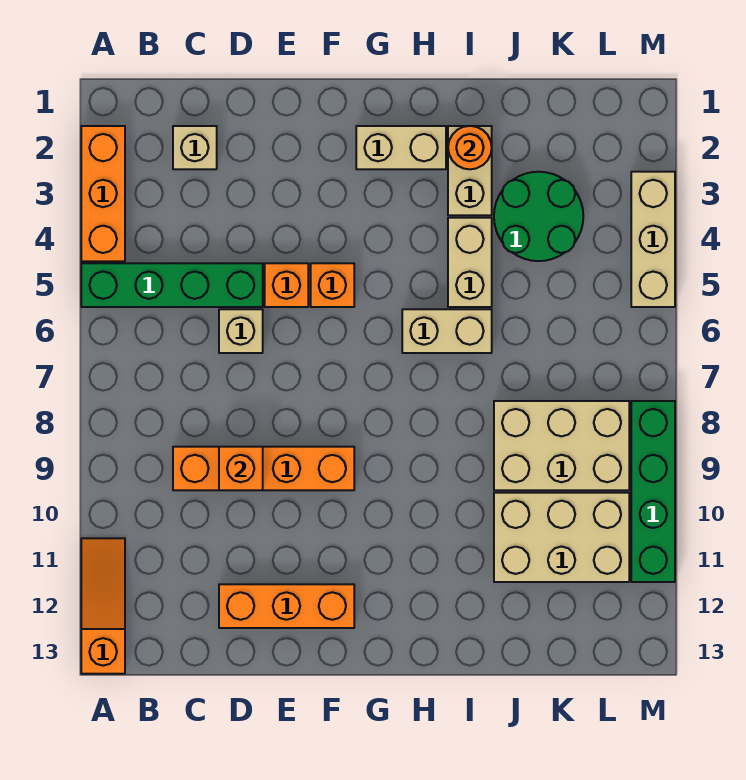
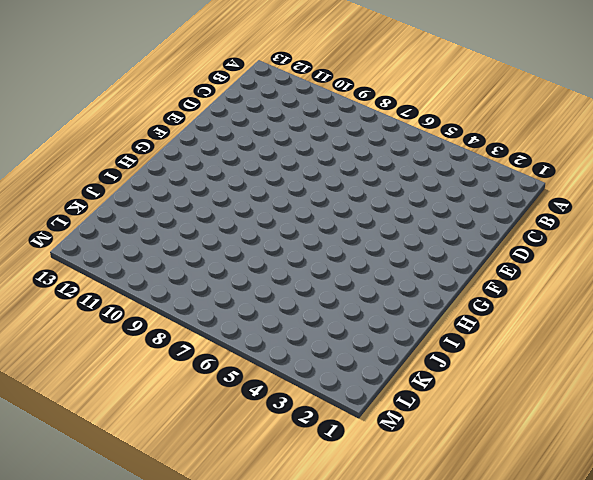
none -> orange brick A2:A4 level 1
none -> green brick A5:D5 level 1
none -> orange slope A11:A13 level 1 top 13

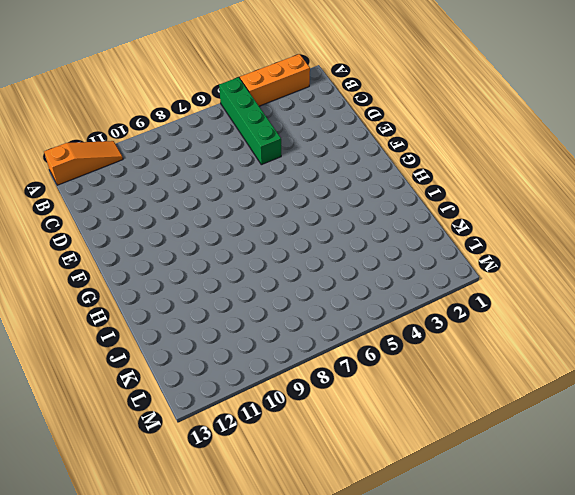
none -> tan brick C2 level 1
none -> orange brick C9:F9 level 1
none -> tan brick D6 level 1

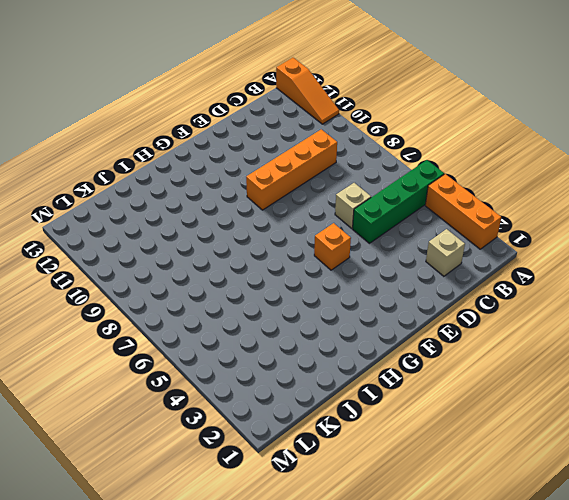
none -> orange brick D12:F12 level 1
none -> orange brick E5 level 1
none -> tan brick G2:H2 level 1

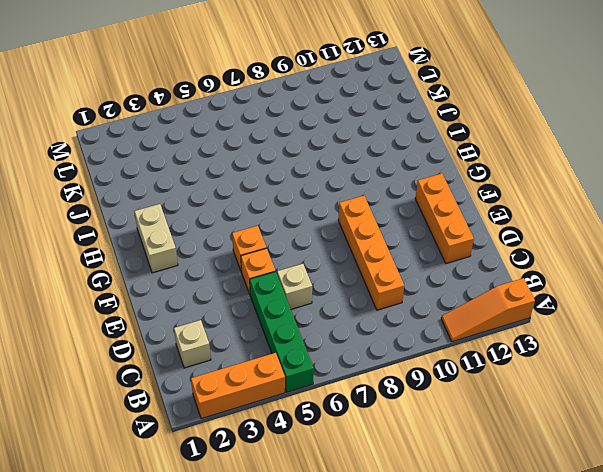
none -> tan brick H6:I6 level 1
none -> tan brick I2:I3 level 1
none -> tan brick I4:I5 level 1

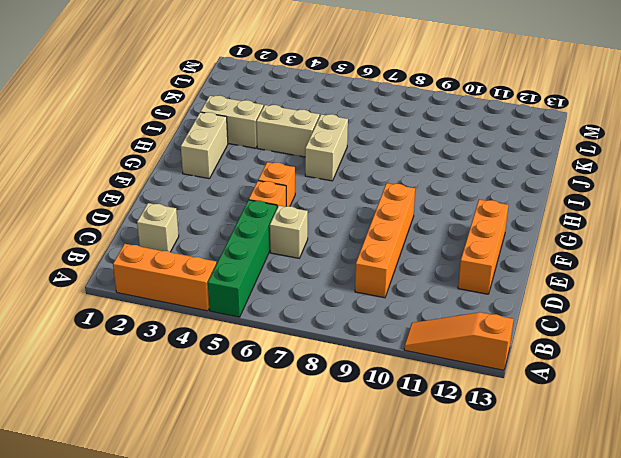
none -> green round brick J3:K4 level 1
none -> tan brick J8:L9 level 1
none -> tan brick J10:L11 level 1

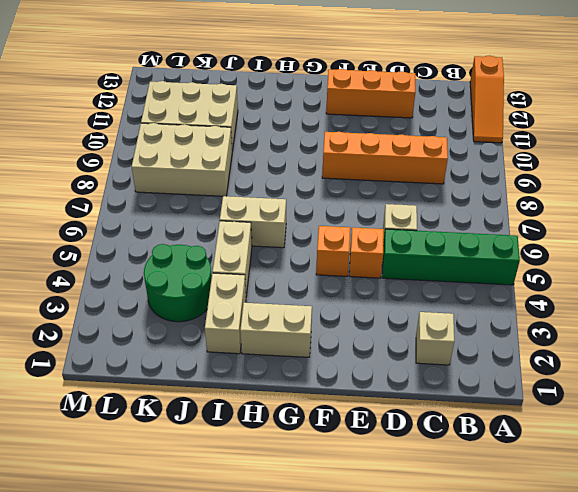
none -> orange brick A2:A4 level 1
none -> tan brick M3:M5 level 1
none -> green brick M8:M11 level 1

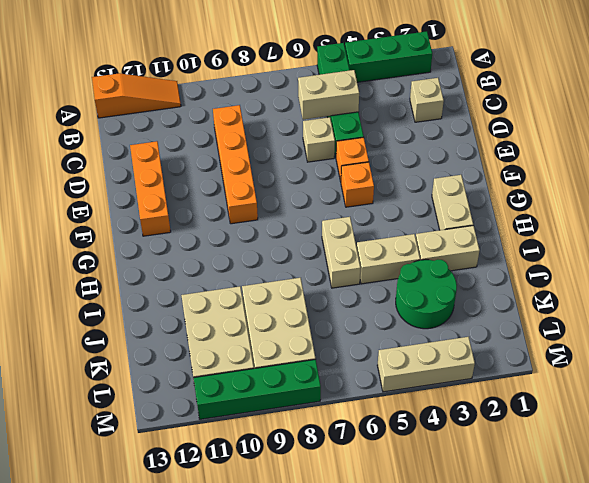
green brick A2:A4 level 1 -> orange brick A2:A4 level 1
tan brick C5:C6 level 2 -> none
none -> orange brick D9 level 2
none -> orange round brick I2 level 2

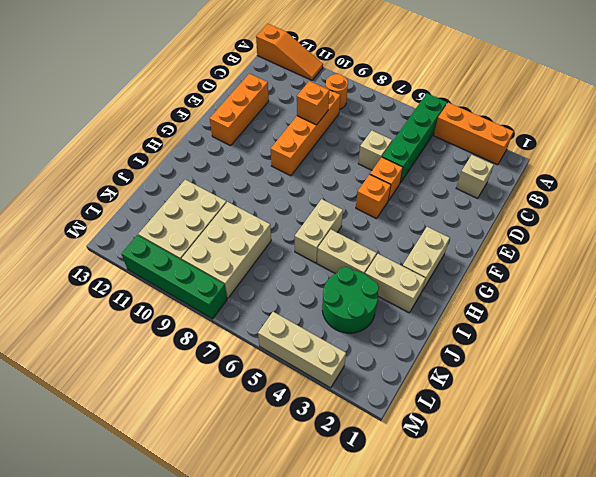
orange round brick B9 level 1 -> orange round brick I2 level 2

